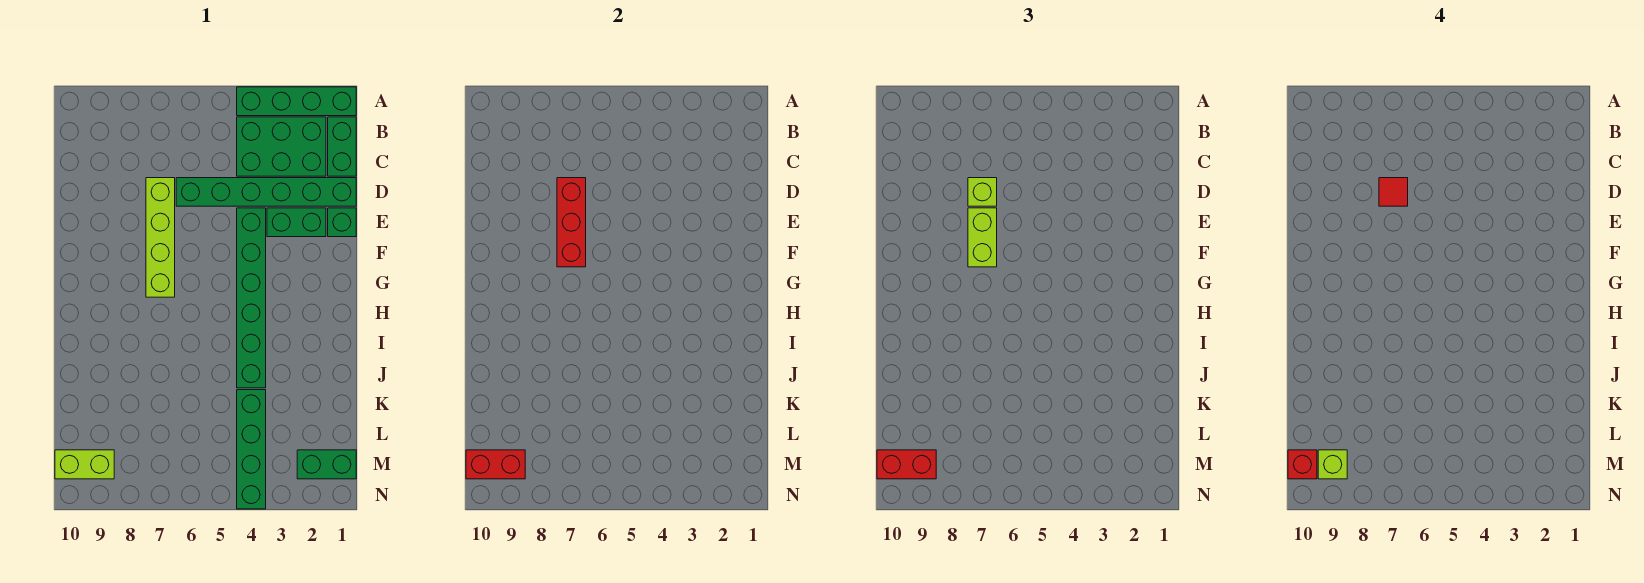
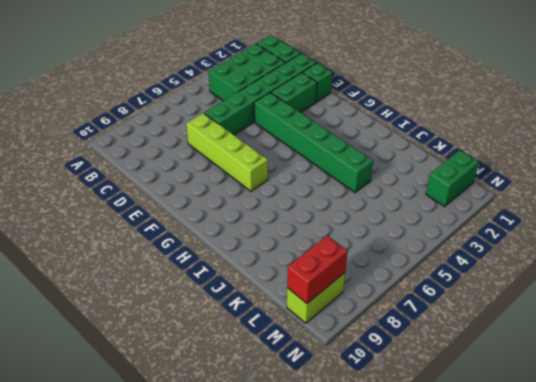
none -> green brick A1:A4 level 1
none -> green brick K4:N4 level 1
none -> red brick D7:F7 level 2

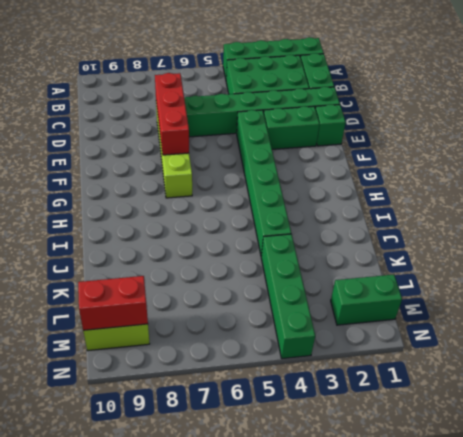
none -> lime brick D7 level 3
none -> lime brick E7:F7 level 3
none -> red brick M9:M10 level 3

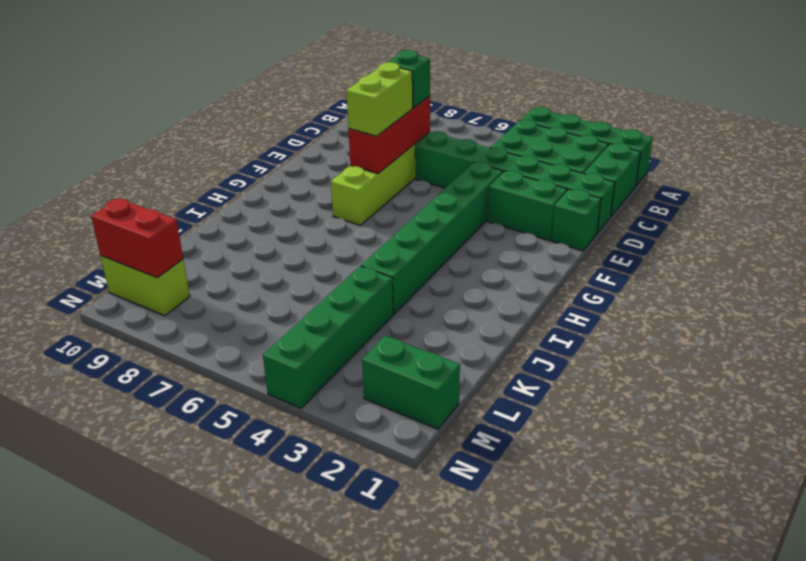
green brick D7 level 3 -> lime brick D7 level 3
none -> red brick M9:M10 level 3
none -> red tile D7 level 4
none -> lime brick M9 level 4

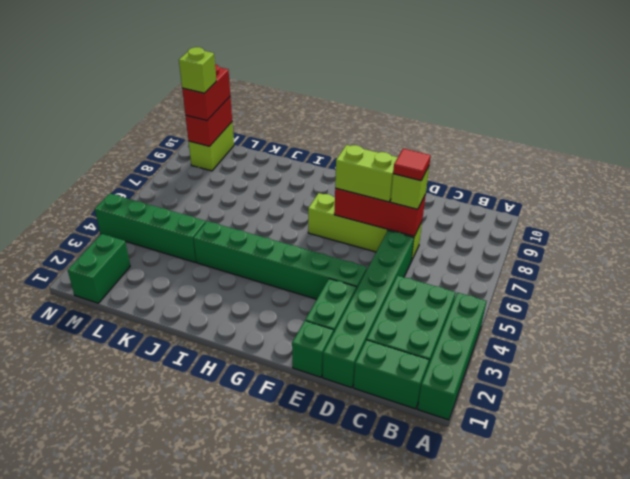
none -> red brick M10 level 4

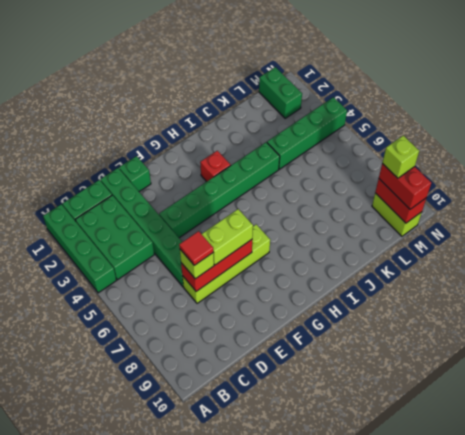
red brick H3 level 1 -> red brick M10 level 4
none -> green brick E2:E3 level 1

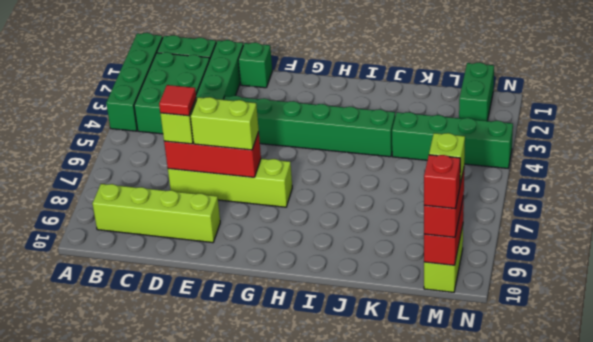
lime brick B9:E9 level 1 -> none
none -> green brick E2:E3 level 1

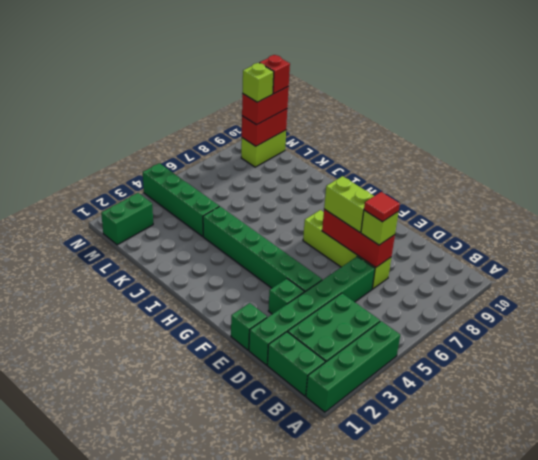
green brick E3 level 1 -> green brick E2:E3 level 1

